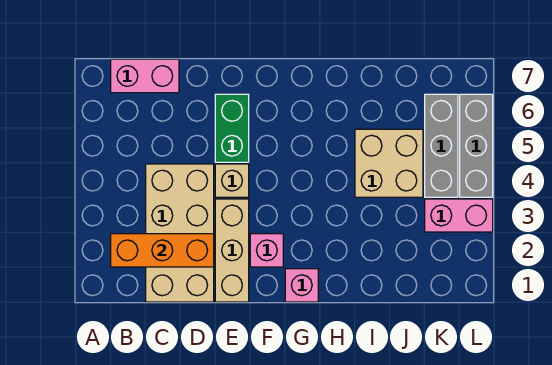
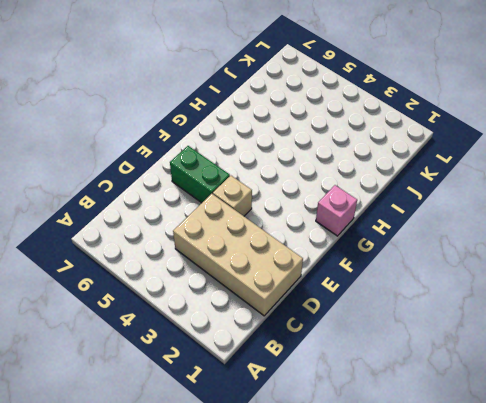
none -> pink brick B7:C7 level 1
none -> tan brick E1:E3 level 1
none -> pink brick F2 level 1

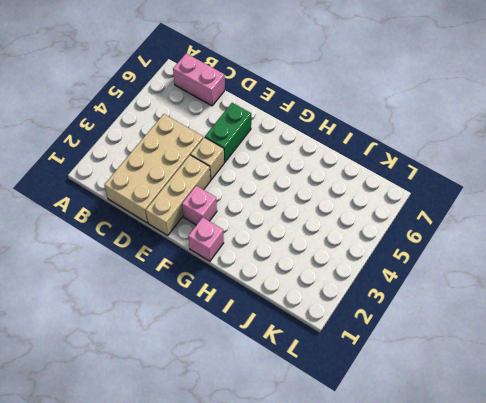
none -> tan brick I4:J5 level 1
none -> pink brick K3:L3 level 1
none -> grey brick K4:K6 level 1

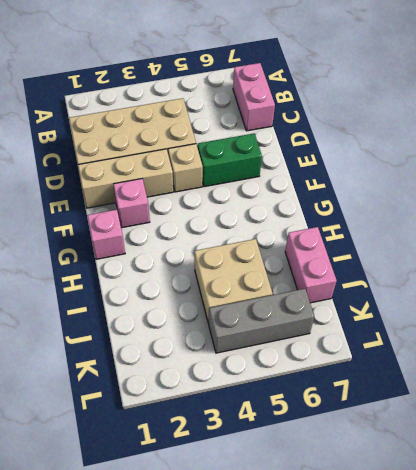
pink brick I7:J7 level 1 -> pink brick K3:L3 level 1
none -> grey brick L4:L6 level 1
none -> orange brick B2:D2 level 2

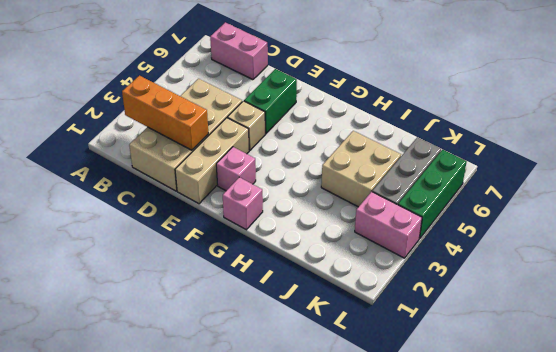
green brick L4:L6 level 1 -> grey brick L4:L6 level 1

